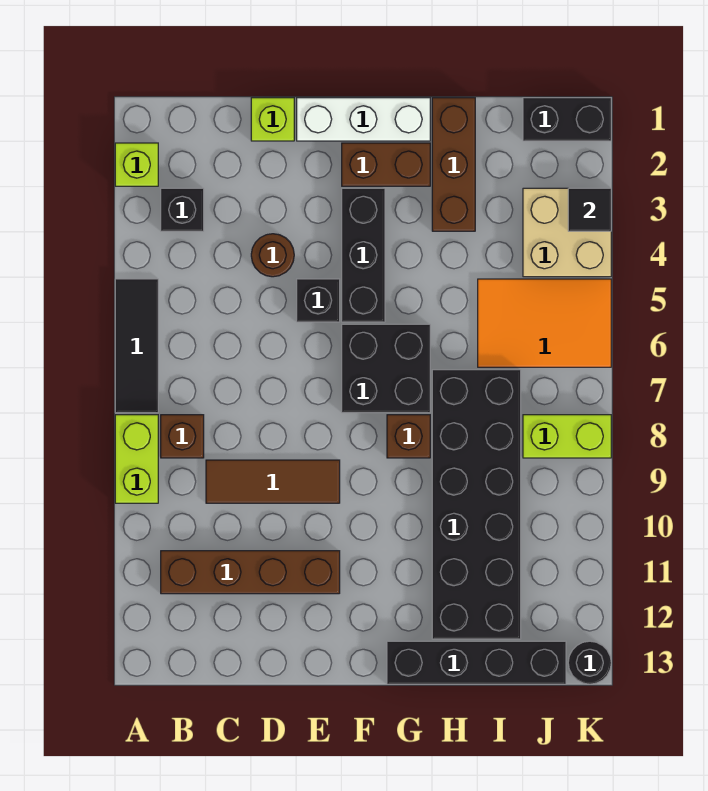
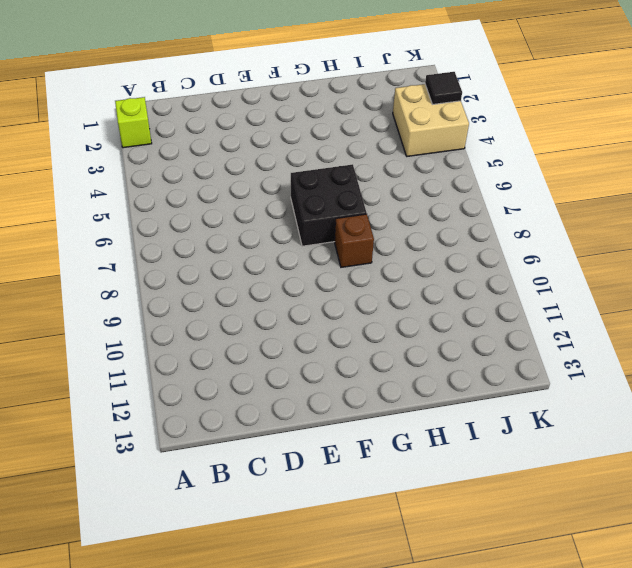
none -> black tile A5:A7 level 1
none -> lime brick A8:A9 level 1
none -> black brick B3 level 1

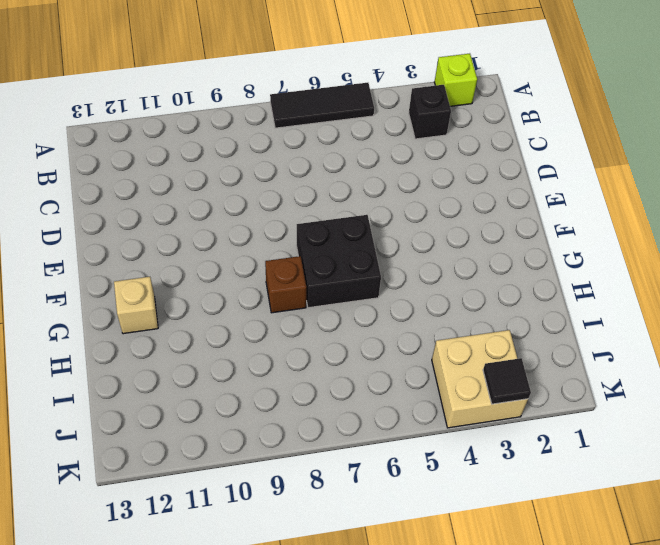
tan brick G12 level 1 -> none
none -> lime brick A8:A9 level 1
none -> brown brick B8 level 1
none -> brown brick B11:E11 level 1

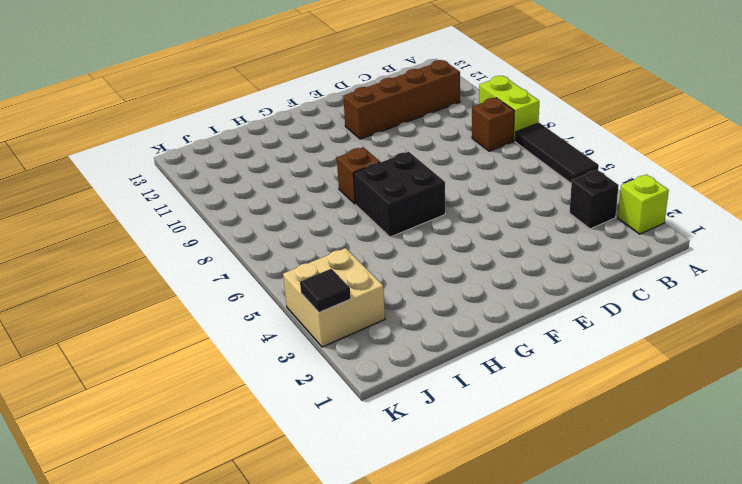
none -> brown tile C9:E9 level 1
none -> lime brick D1 level 1
none -> brown round brick D4 level 1

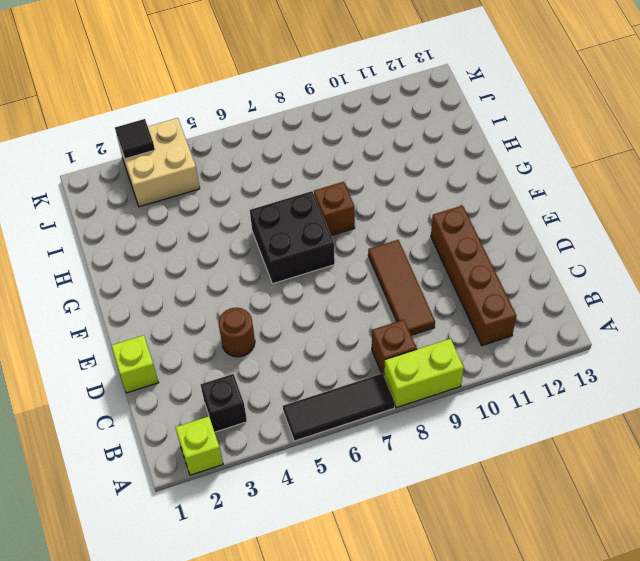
none -> white brick E1:G1 level 1
none -> black brick E5 level 1
none -> brown brick F2:G2 level 1

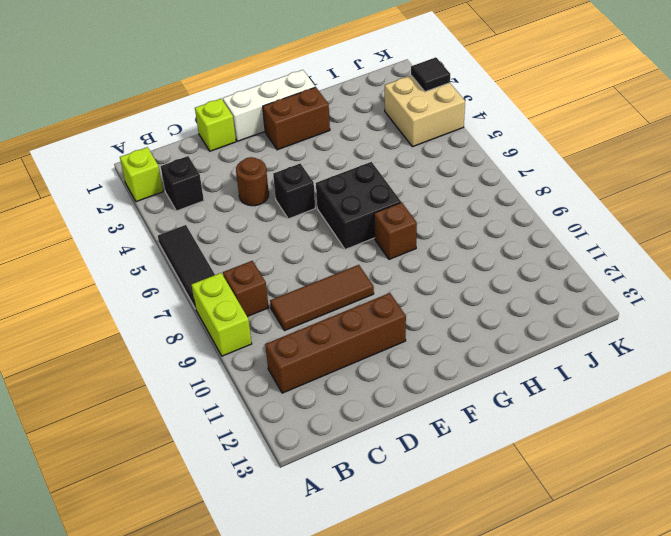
none -> black brick F3:F5 level 1
none -> black brick G13:J13 level 1
none -> brown brick H1:H3 level 1

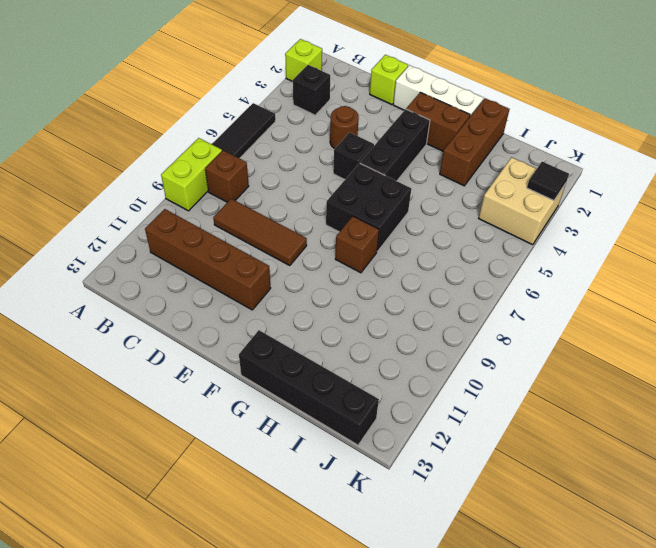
none -> black brick H7:I12 level 1
none -> orange tile I5:K6 level 1
none -> black brick J1:K1 level 1

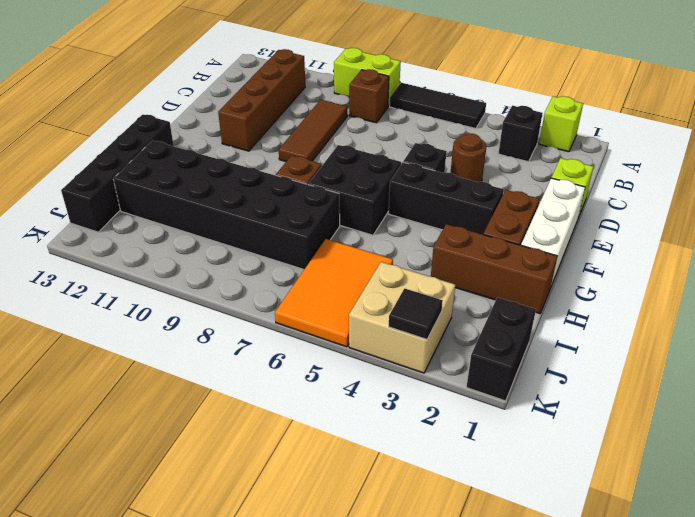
none -> lime brick J8:K8 level 1
none -> black round brick K13 level 1

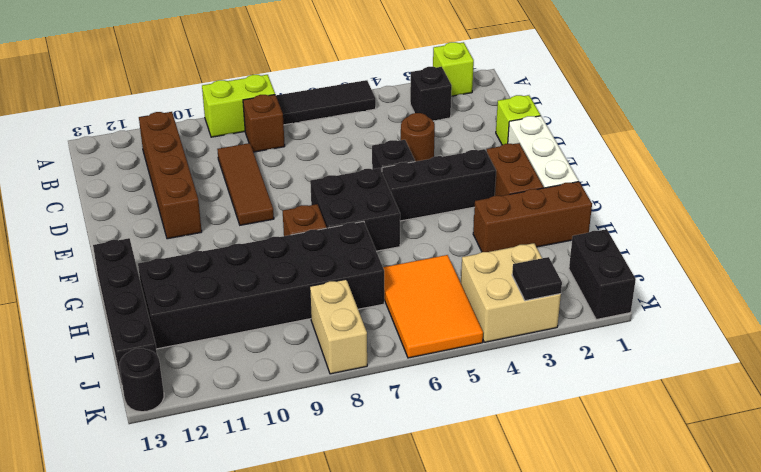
tan brick J8:K8 level 1 -> lime brick J8:K8 level 1

